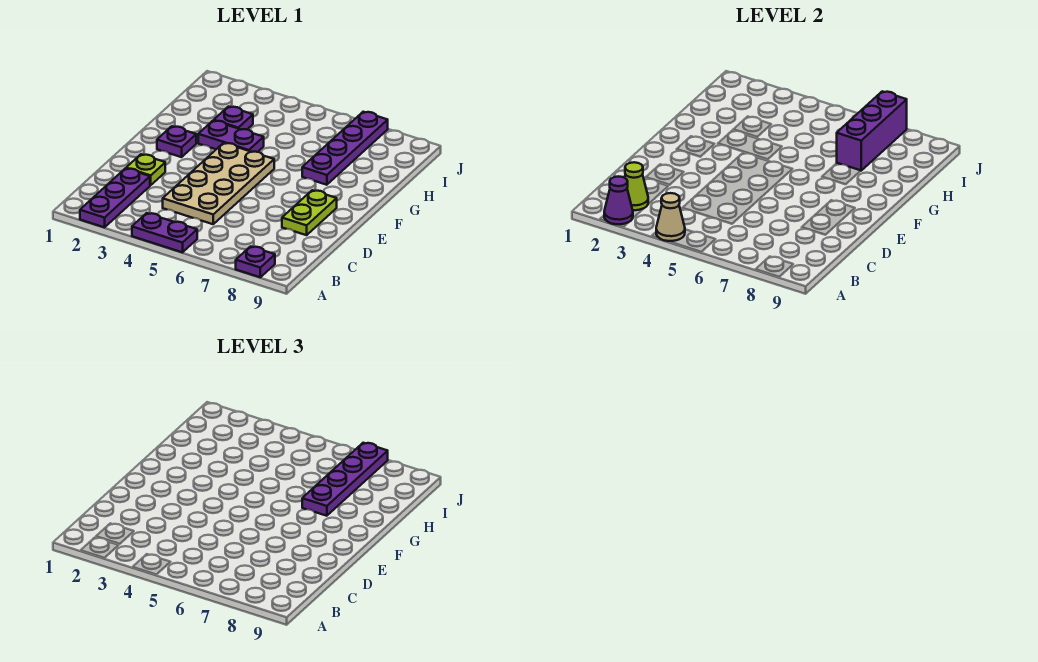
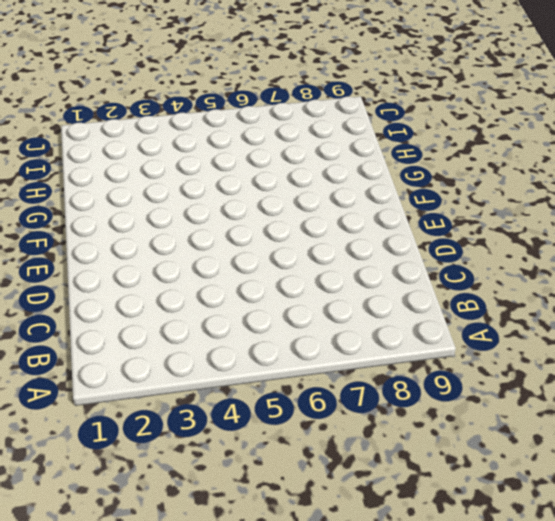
none -> purple plate A2:C2 level 1
none -> purple plate A4:A5 level 1
none -> purple plate A8 level 1

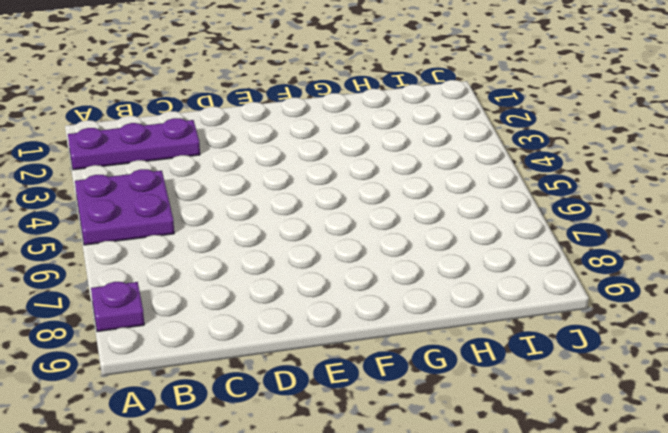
purple plate A4:B5 level 1 -> purple plate A4:A5 level 1
none -> tan plate C4:F5 level 1
none -> lime plate D2 level 1
none -> lime plate D8:E8 level 1

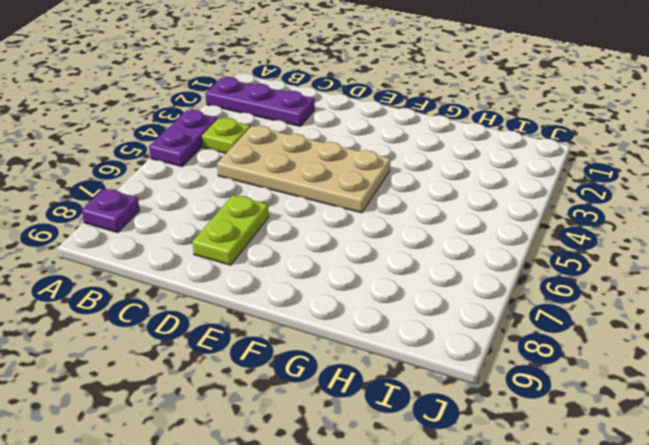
lime plate B4 level 1 -> lime plate D2 level 1
lime plate D7:D8 level 1 -> lime plate D8:E8 level 1
none -> purple plate F2 level 1
none -> purple plate G3:G4 level 1
none -> purple plate G7:J7 level 1

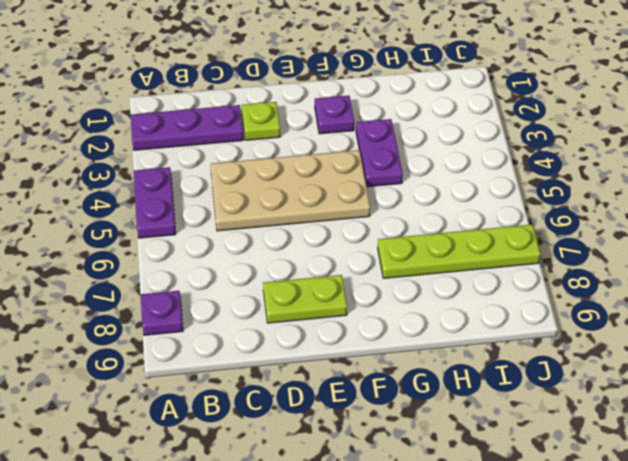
lime plate G7:J7 level 1 -> purple plate G7:J7 level 1
none -> purple plate H3 level 1
none -> purple cone A2 level 2
none -> tan cone A4 level 2

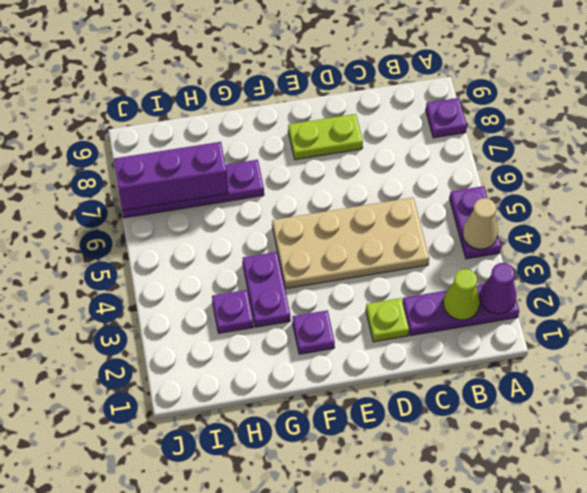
none -> purple plate G7:J7 level 3

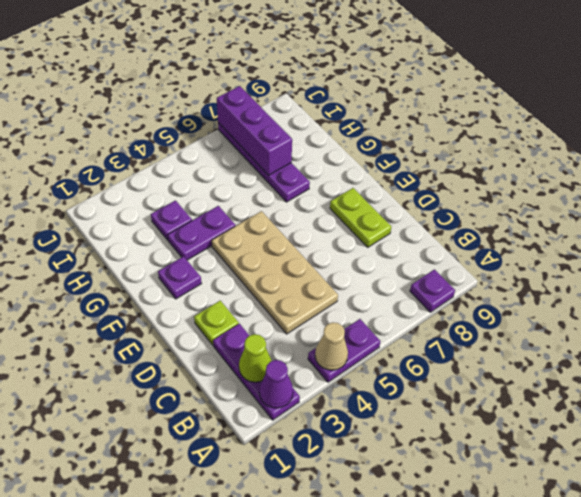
none -> purple plate G7:J7 level 3

